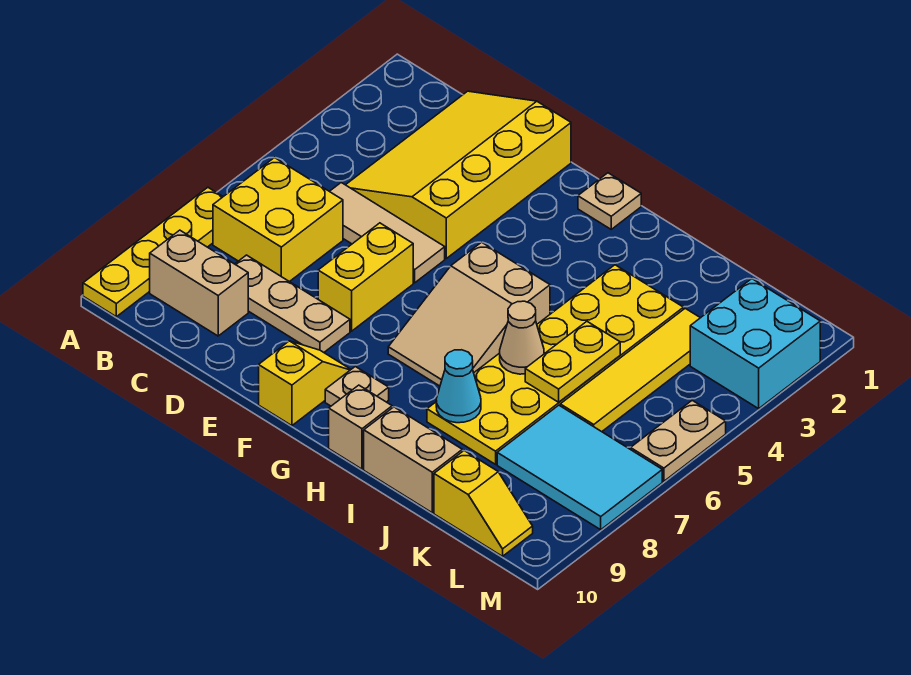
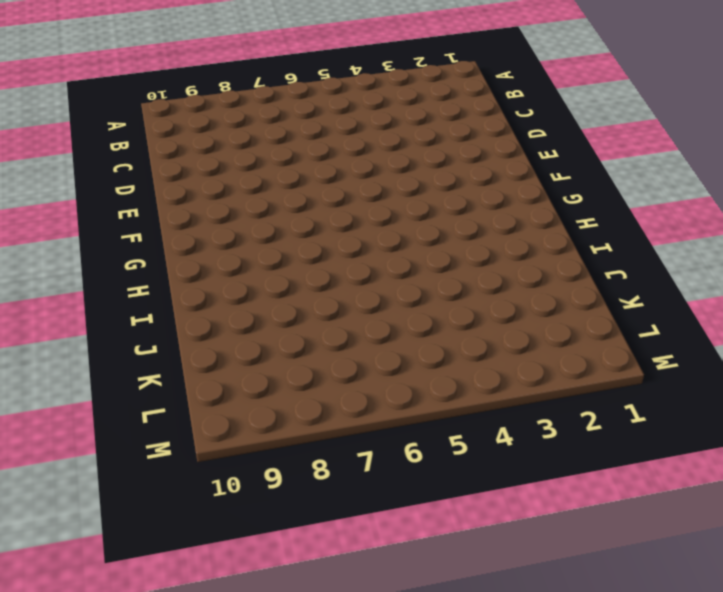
none -> yellow plate A7:A10 level 1
none -> yellow brick B6:C7 level 1
none -> tan brick B9:C9 level 1

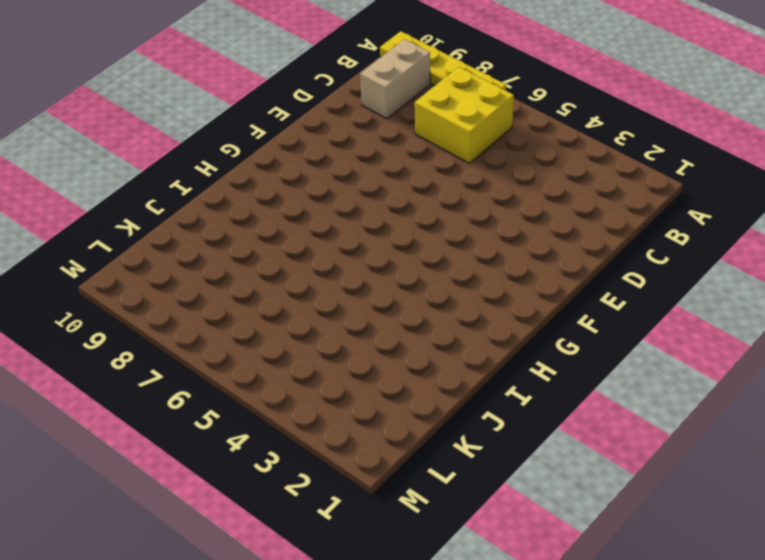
none -> yellow slope C1:E4 level 1 top E
none -> tan tile C5:E5 level 1
none -> tan plate C8:E8 level 1

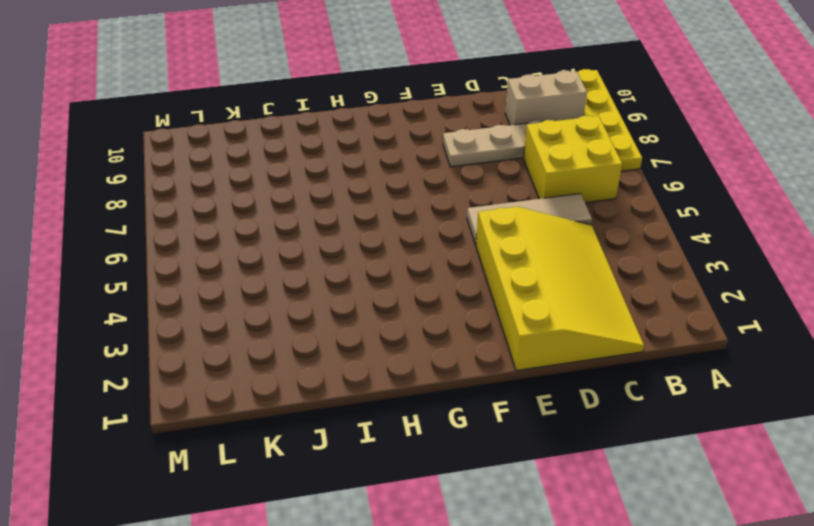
none -> yellow brick E6:E7 level 1
none -> yellow slope F9:F10 level 1 top 10
none -> tan plate G1 level 1

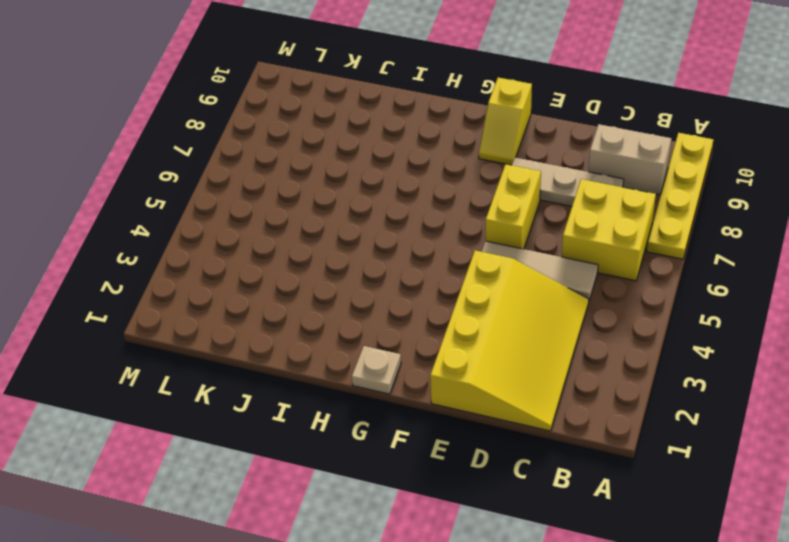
none -> tan slope G5:H7 level 1 top 5
none -> tan plate G9 level 1
none -> tan brick H10 level 1

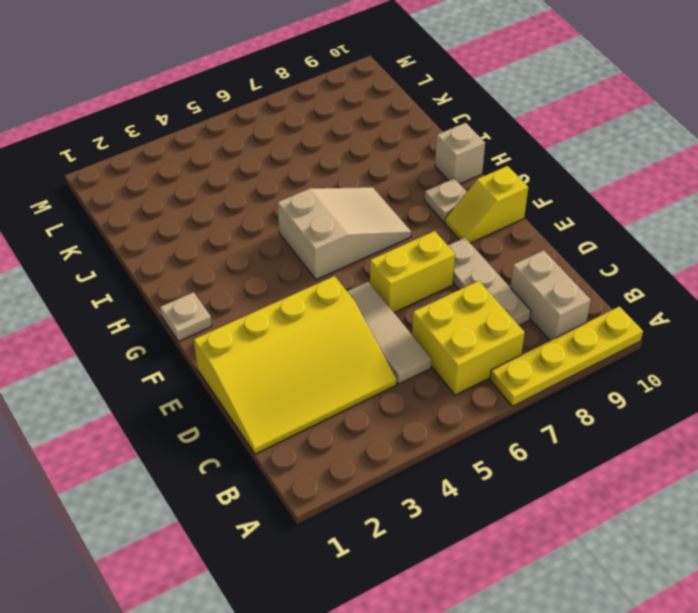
none -> yellow plate I3:J8 level 1
none -> tan brick I10:J10 level 1
none -> yellow tile K3:K6 level 1

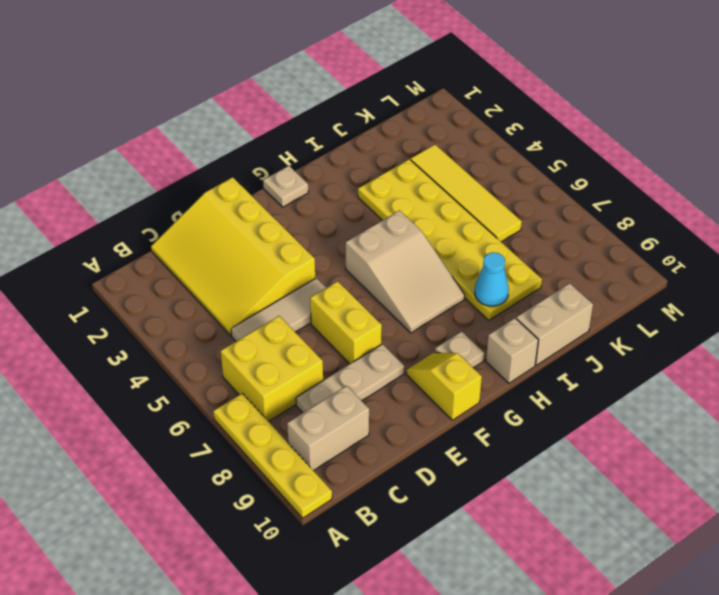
none -> cyan tile K7:M8 level 1
none -> yellow slope K10:L10 level 1 top K
none -> cyan brick L2:M3 level 1

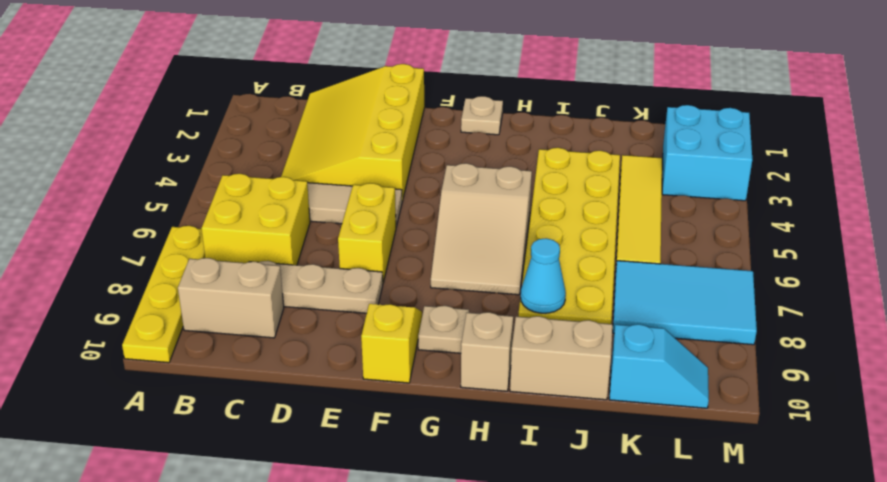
cyan slope K10:L10 level 1 top K -> yellow slope K10:L10 level 1 top K
none -> tan plate M5:M6 level 1
none -> tan cone I6 level 2
none -> yellow plate J5:J6 level 2

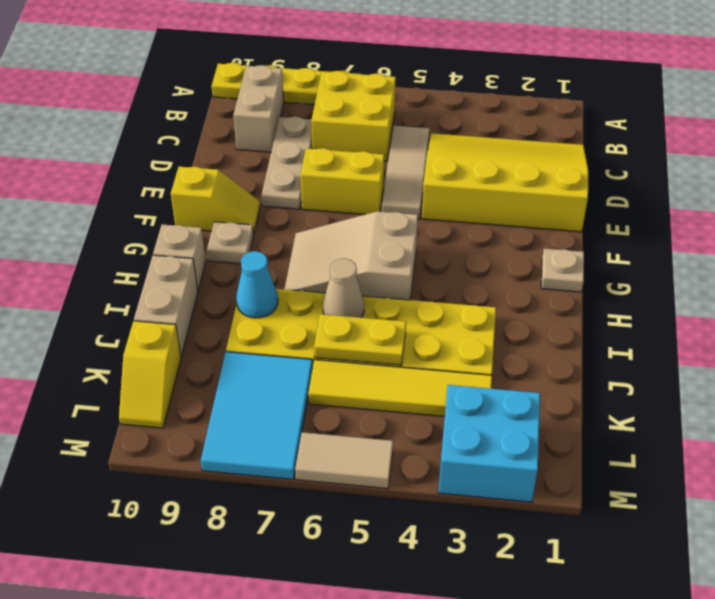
tan tile M5:M6 level 1 -> tan plate M5:M6 level 1

